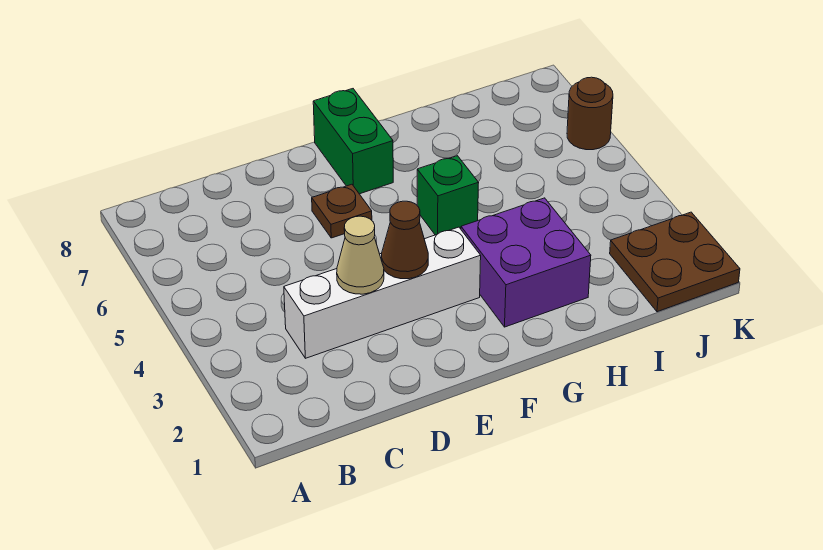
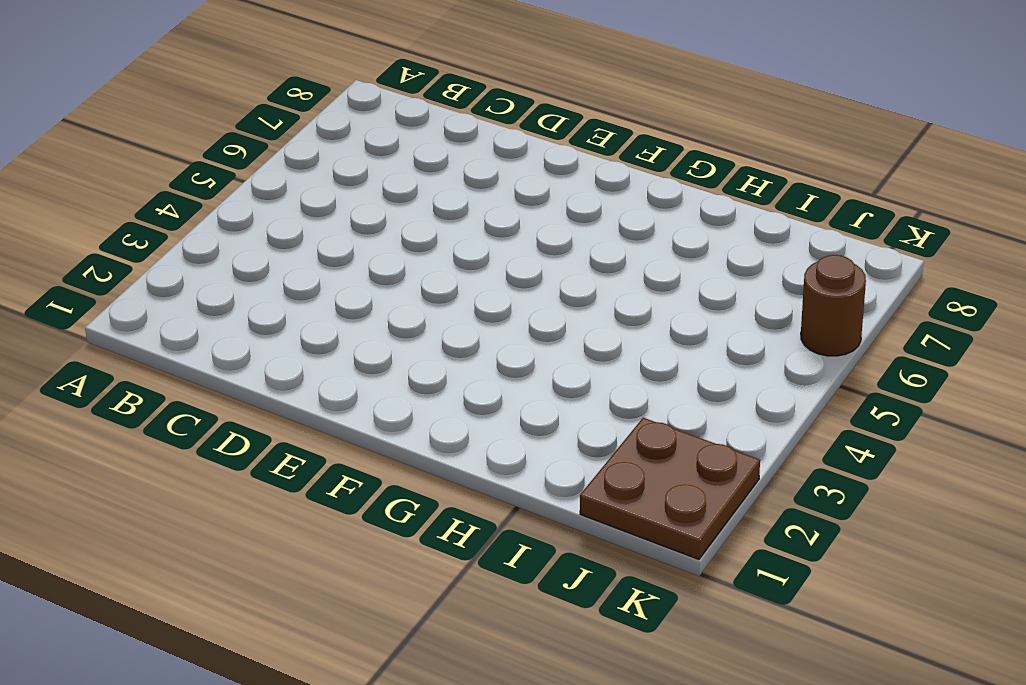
none -> white brick C3:F3 level 1
none -> brown plate E6 level 1

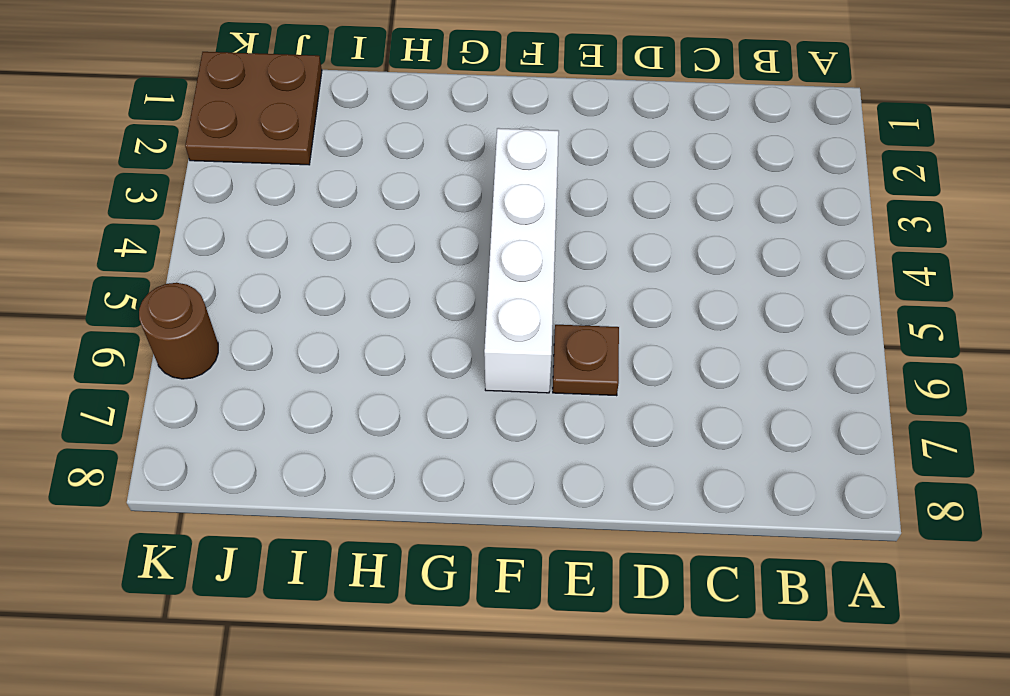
white brick F3:F6 level 1 -> white brick C3:F3 level 1
none -> green brick F7:F8 level 1
none -> purple brick G2:H3 level 1

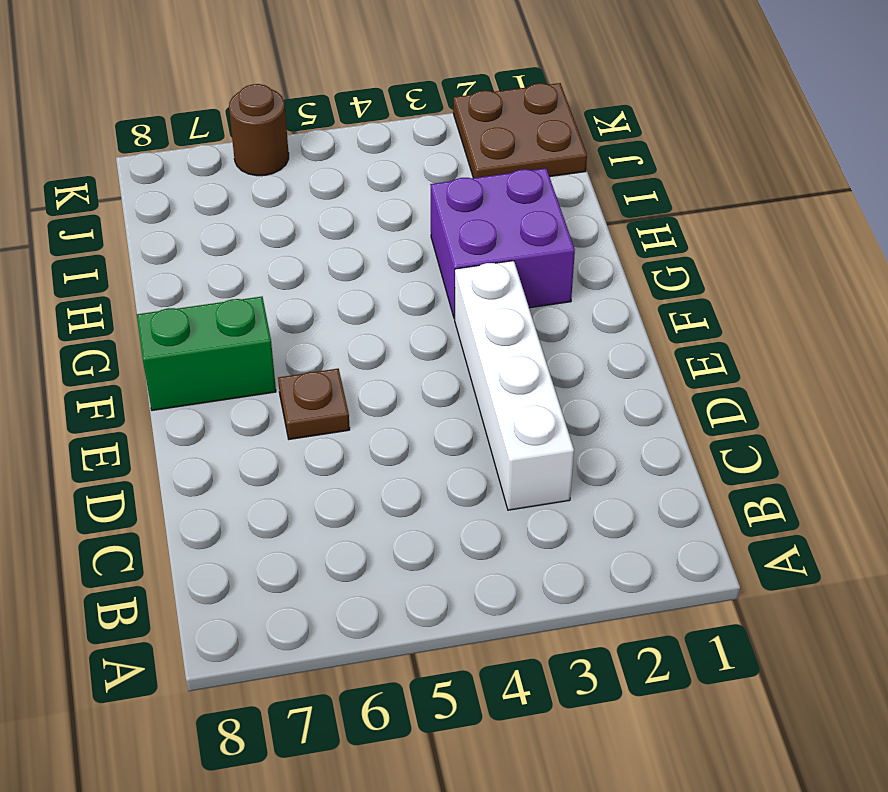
none -> green brick G5 level 1
none -> tan cone D3 level 2

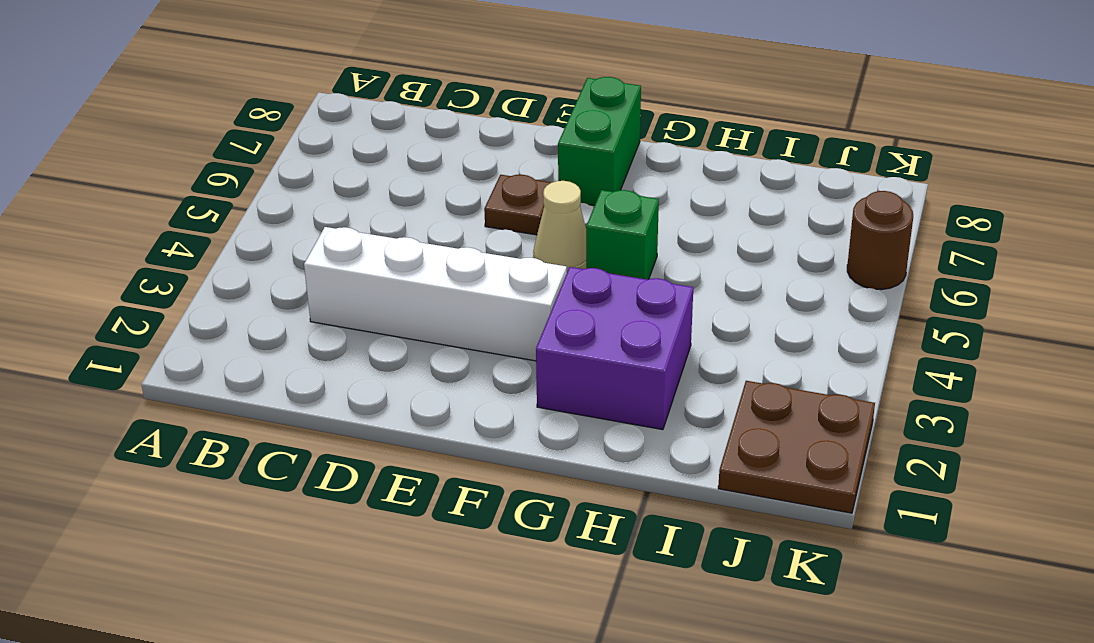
tan cone F5 level 1 -> tan cone D3 level 2
none -> brown cone E3 level 2

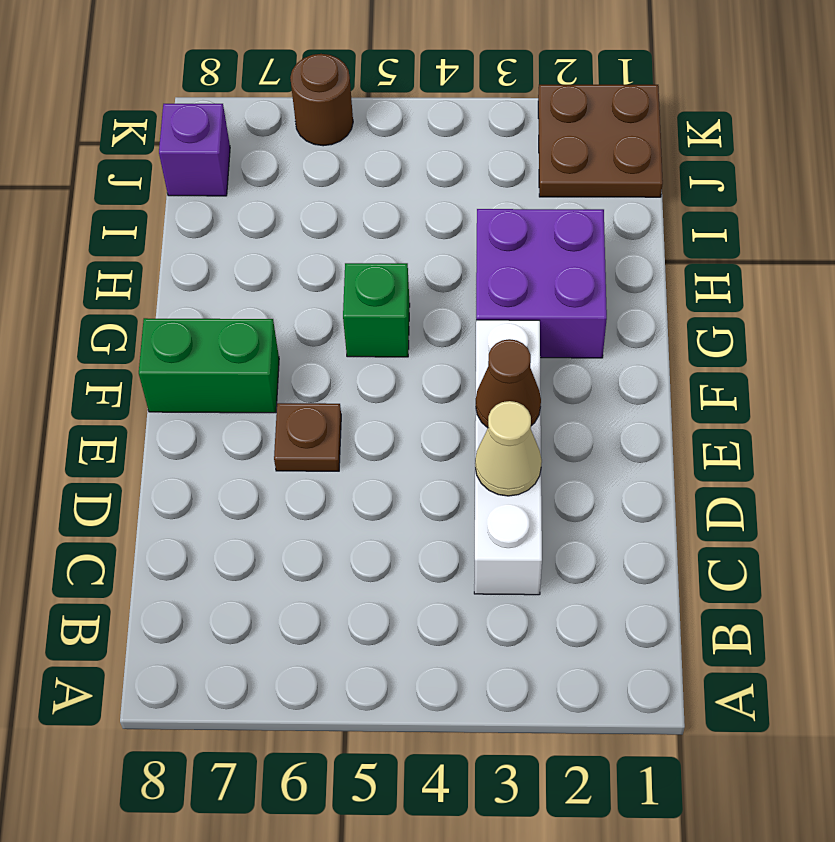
purple brick J8 level 1 -> none

